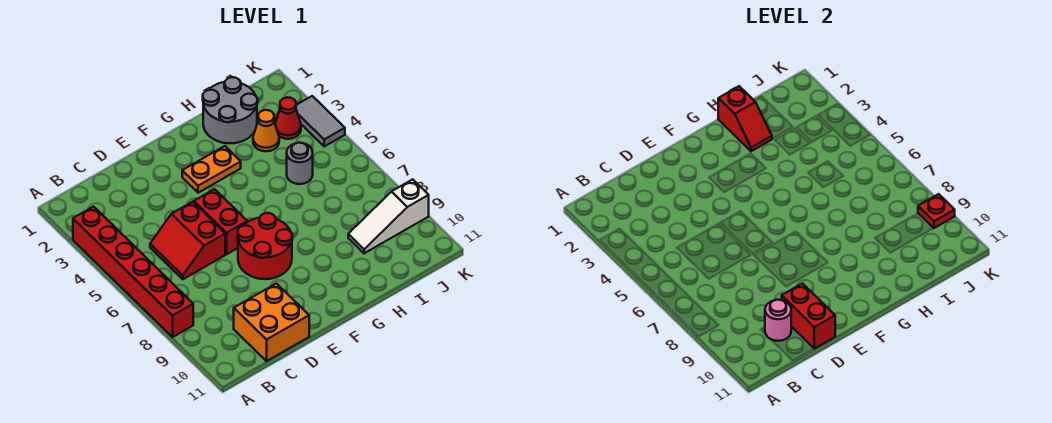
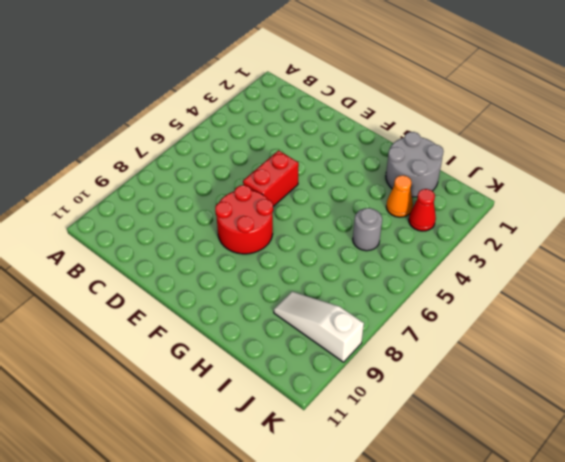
none -> red brick A3:A8 level 1
none -> red slope C5:D6 level 1 top D
none -> orange brick C10:D11 level 1

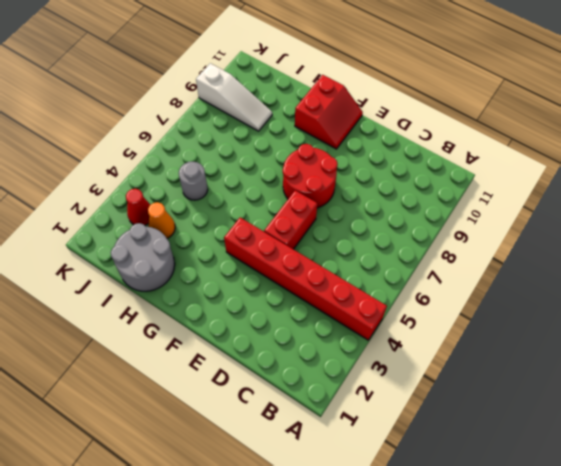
red brick A4:F4 level 1 -> red brick A3:A8 level 1
red slope F10:G11 level 1 top G -> red slope C5:D6 level 1 top D
none -> orange brick C10:D11 level 1
none -> orange plate F3:G3 level 1
none -> grey tile K3:K4 level 1

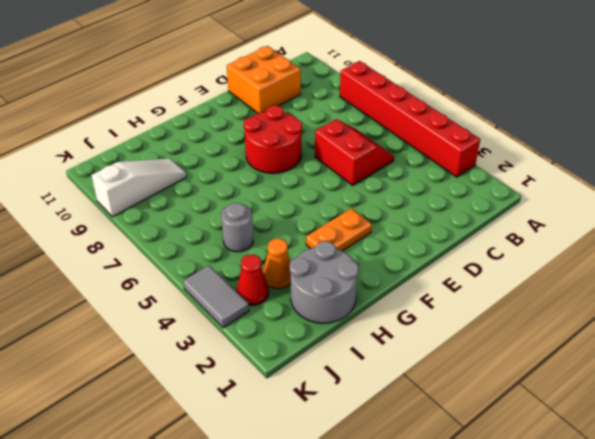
none -> red brick E5:E6 level 1
none -> pink round brick C10 level 2
none -> red brick D10:D11 level 2

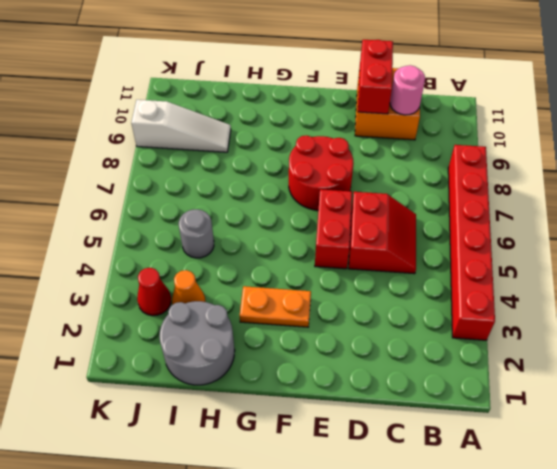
none -> grey tile K3:K4 level 1
none -> red slope H1:H2 level 2 top 1
none -> red plate K9 level 2

